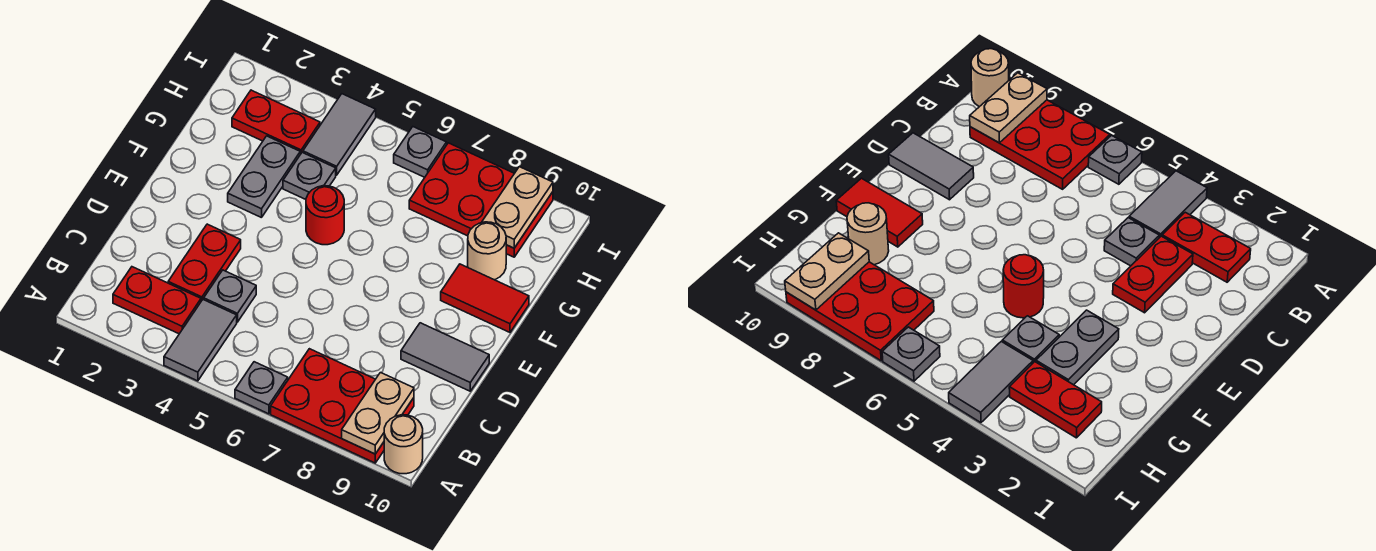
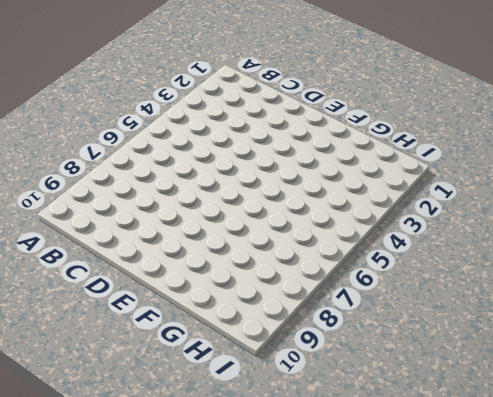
none -> grey tile A4:B4 level 1
none -> grey plate A6 level 1
none -> red plate A7:B9 level 1

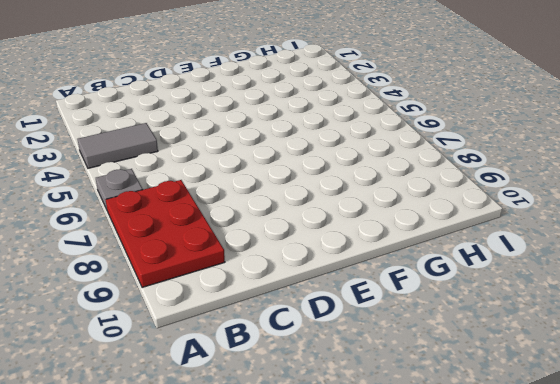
none -> tan round brick A10 level 1
none -> red plate B2:B3 level 1
none -> red plate C3:D3 level 1

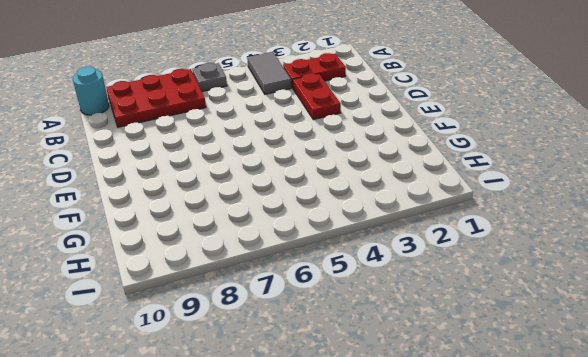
cyan round brick A10 level 1 -> tan round brick A10 level 1
none -> grey plate C4 level 1
none -> grey tile D9:D10 level 1
none -> grey plate F3:G3 level 1

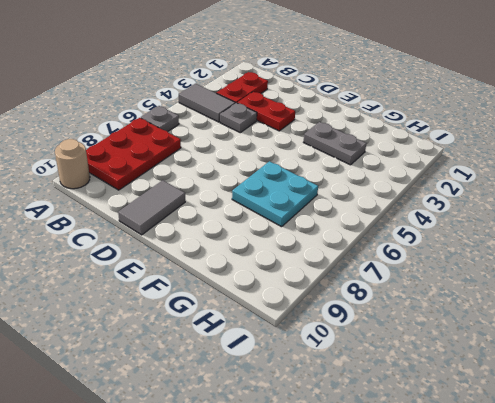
cyan plate F6:G7 level 1 -> none
none -> red round brick F5 level 1
none -> red tile F9:F10 level 1
none -> grey plate G4 level 1

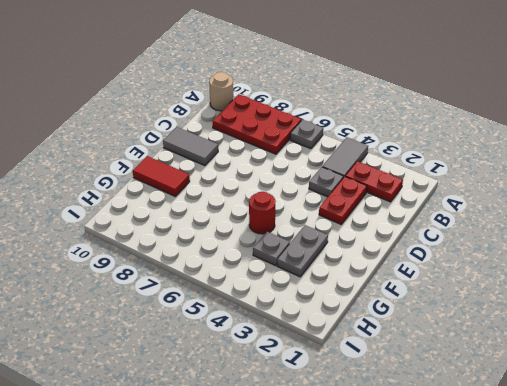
none -> tan round brick G9 level 1
none -> red plate H2:H3 level 1
none -> grey tile H4:I4 level 1

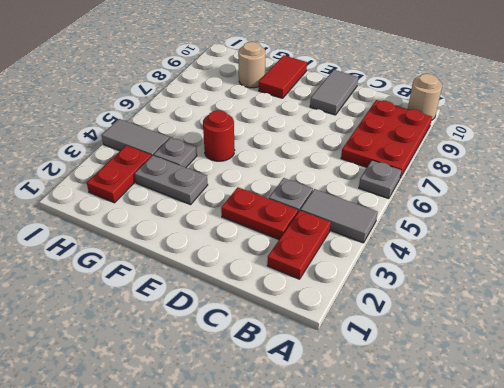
none -> red plate H7:I9 level 1
none -> grey plate I6 level 1
none -> tan plate A9:B9 level 2

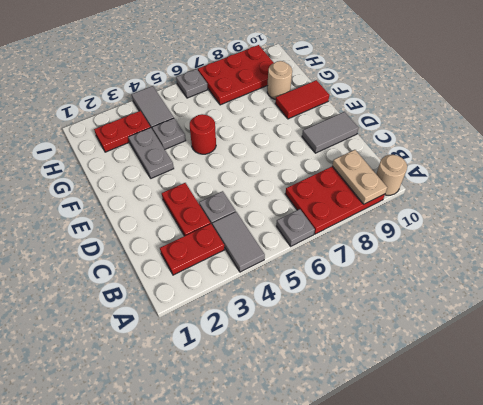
none -> tan plate H9:I9 level 2

